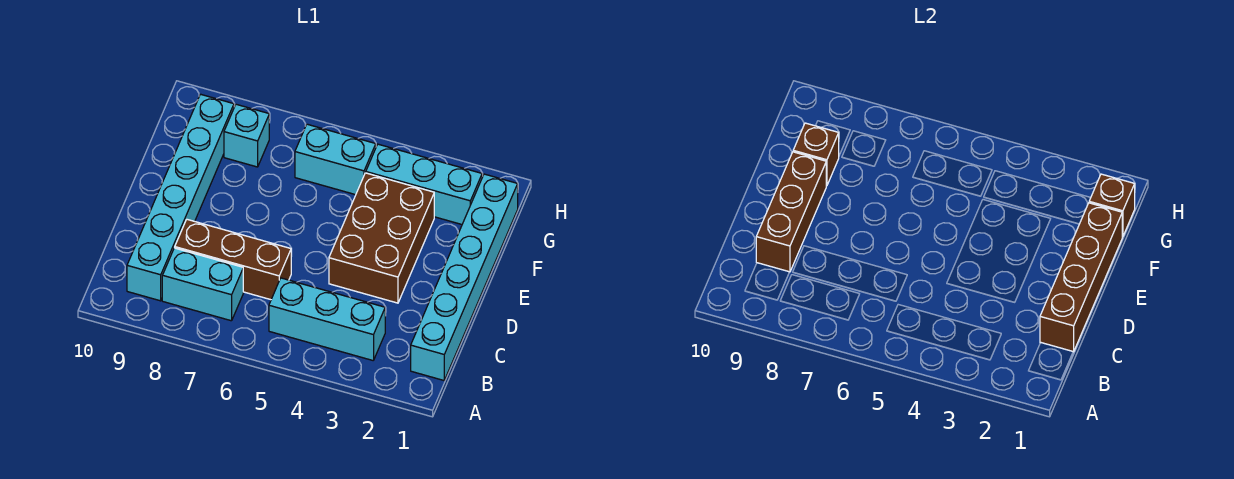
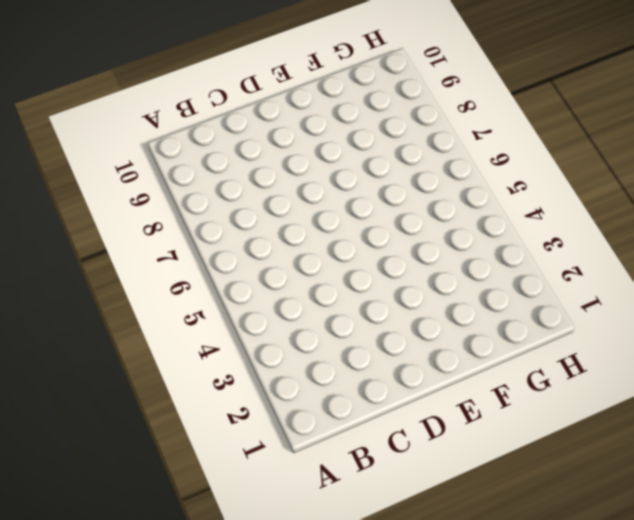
none -> cyan brick B1:G1 level 1
none -> cyan brick B3:B5 level 1
none -> cyan brick B7:B8 level 1

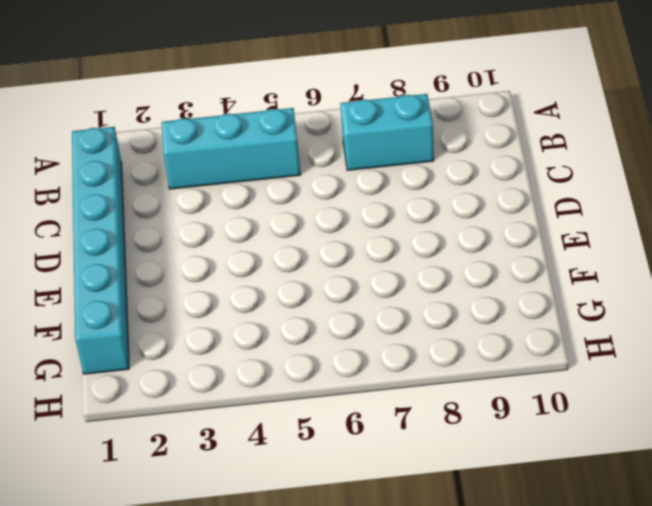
none -> cyan brick B9:G9 level 1
none -> brown brick C6:C8 level 1
none -> brown brick D3:F4 level 1

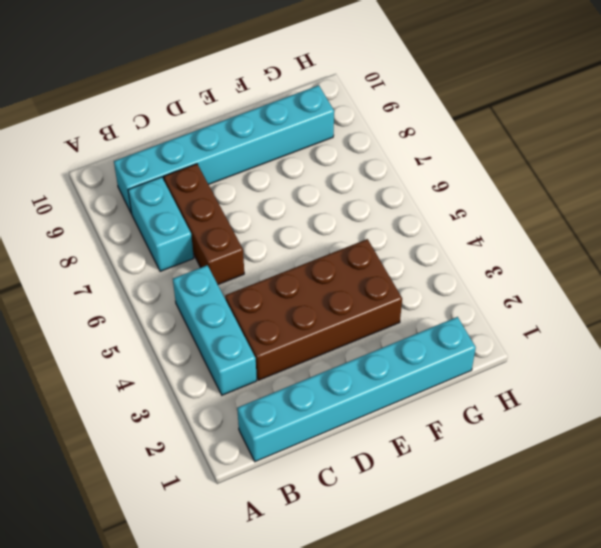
brown brick C3:F4 level 1 -> brown brick D3:F4 level 1
none -> cyan brick G2:G4 level 1
none -> cyan brick G5:G6 level 1
none -> cyan brick G8 level 1

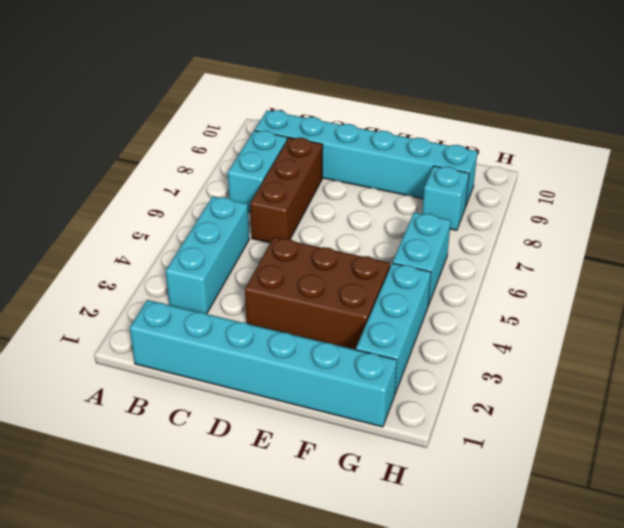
none -> brown brick C1:F1 level 2
none -> brown brick C9:E9 level 2
none -> brown brick F9 level 2

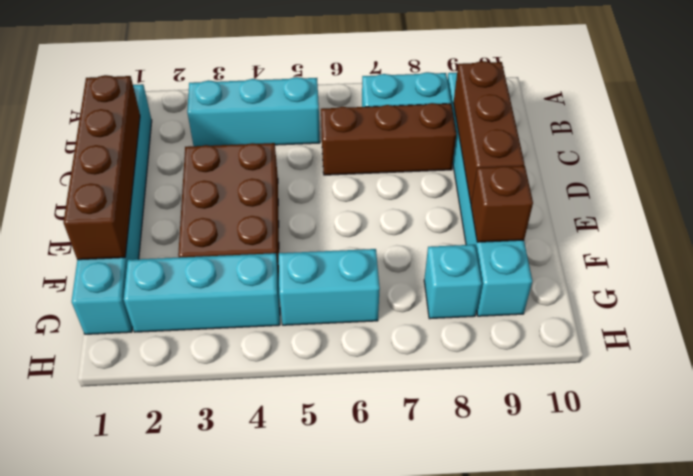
none -> brown brick G1 level 2

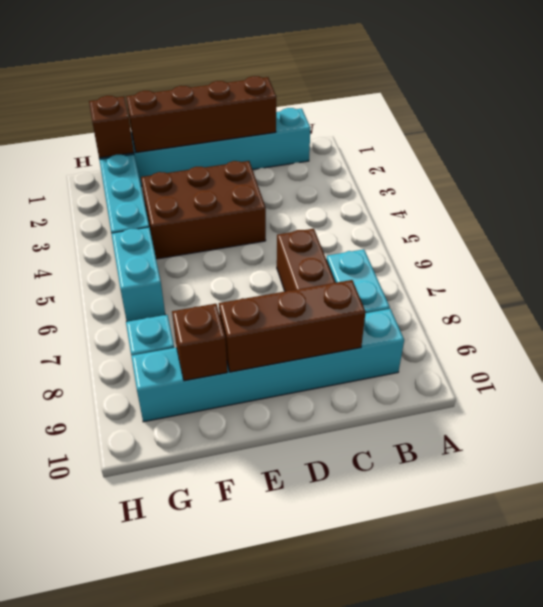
none -> cyan brick B3:B5 level 1

